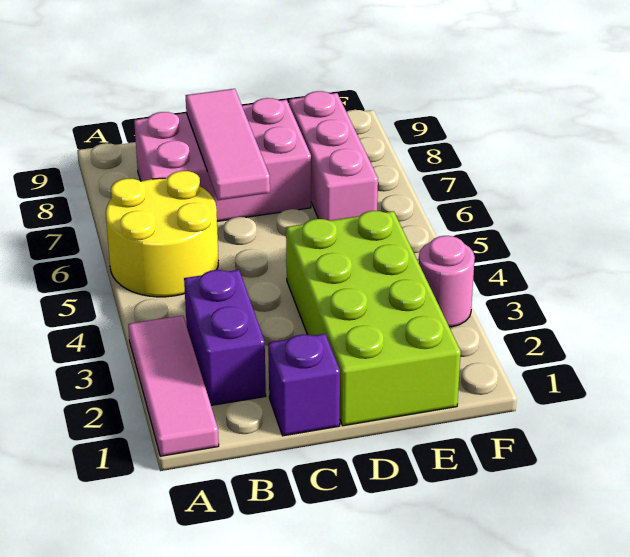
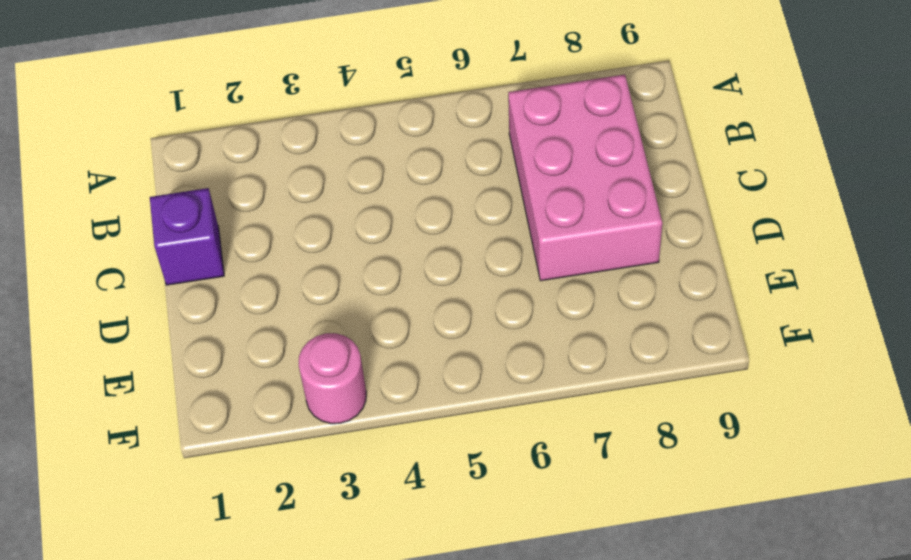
none -> pink tile A1:A3 level 1
none -> yellow round brick A5:B6 level 1

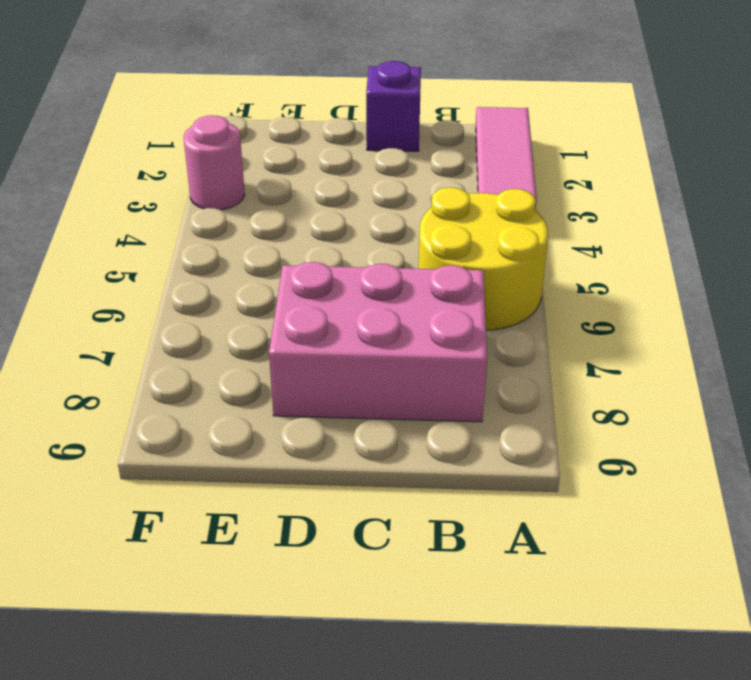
none -> purple brick B2:B3 level 1
none -> lime brick D1:E4 level 1

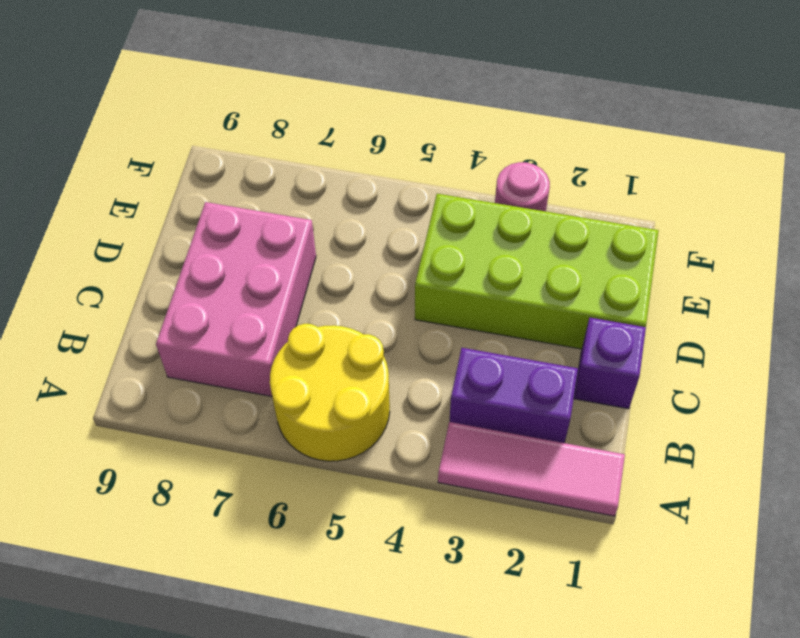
none -> pink brick E6:E8 level 1
none -> pink tile C6:C8 level 2

